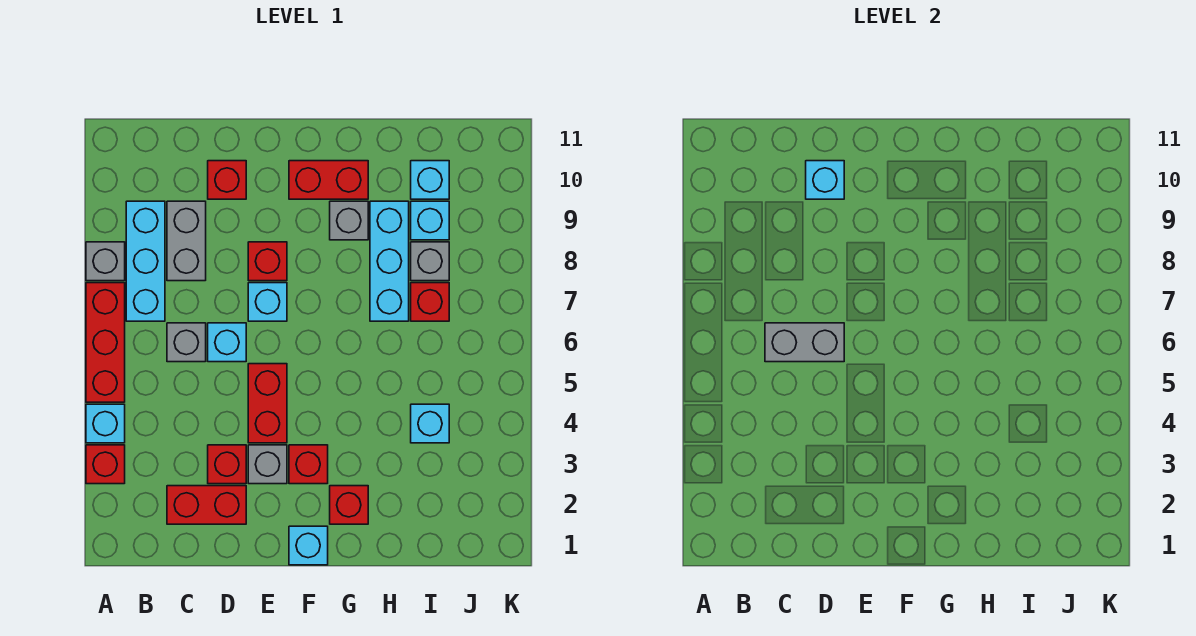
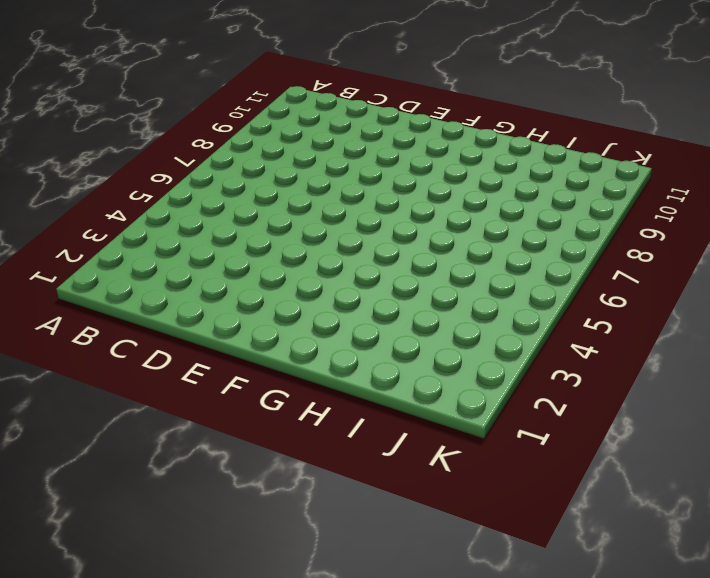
none -> red brick A3 level 1
none -> cyan brick A4 level 1
none -> red brick A5:A7 level 1

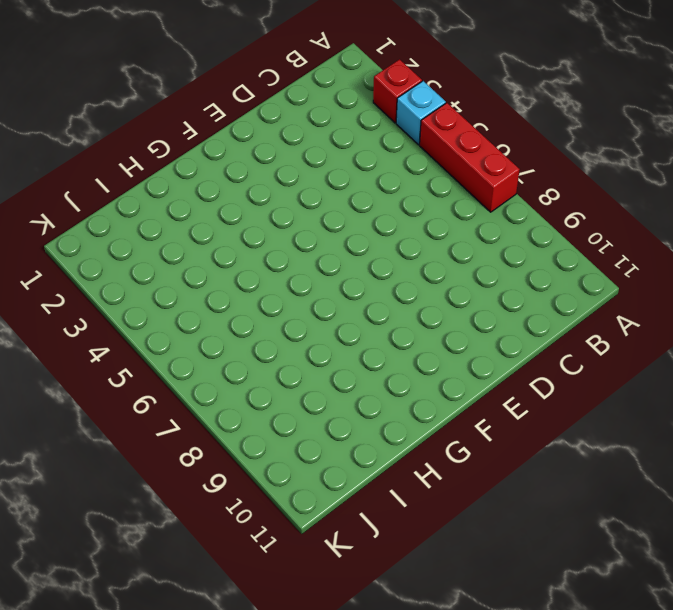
none -> grey brick A8 level 1
none -> cyan brick B7:B9 level 1
none -> red brick C2:D2 level 1

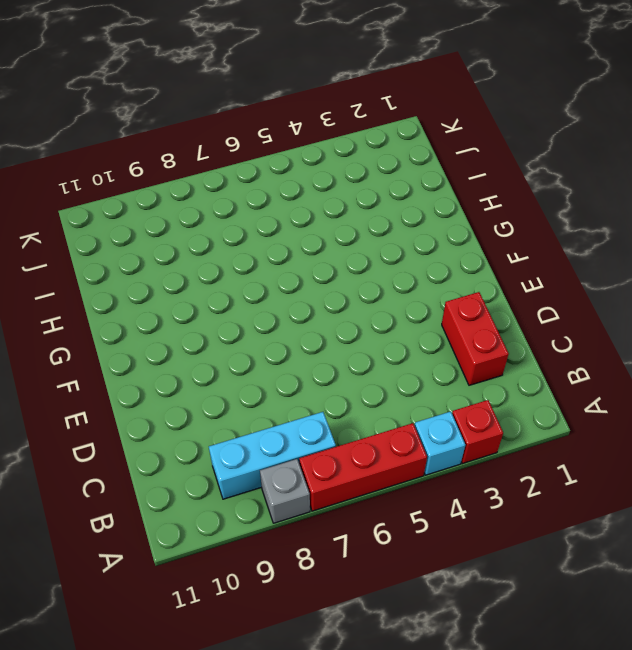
none -> grey brick C6 level 1
none -> grey brick C8:C9 level 1
none -> red brick D3 level 1

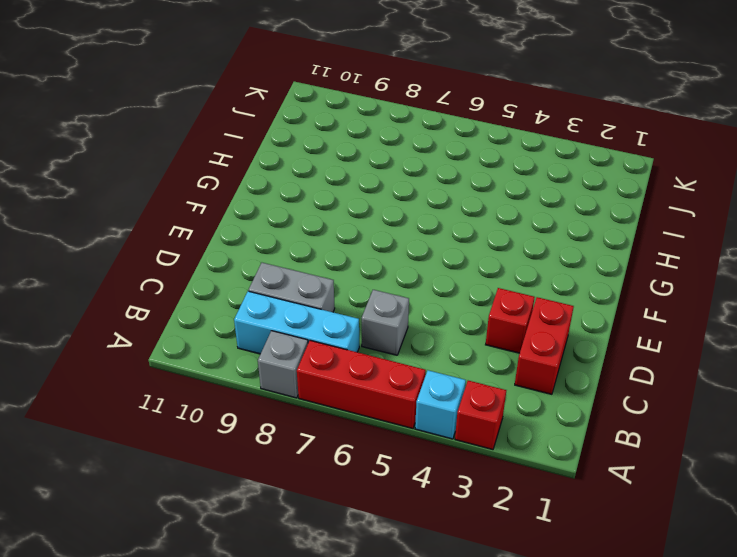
none -> cyan brick D6 level 1
none -> red brick D10 level 1
none -> grey brick E3 level 1

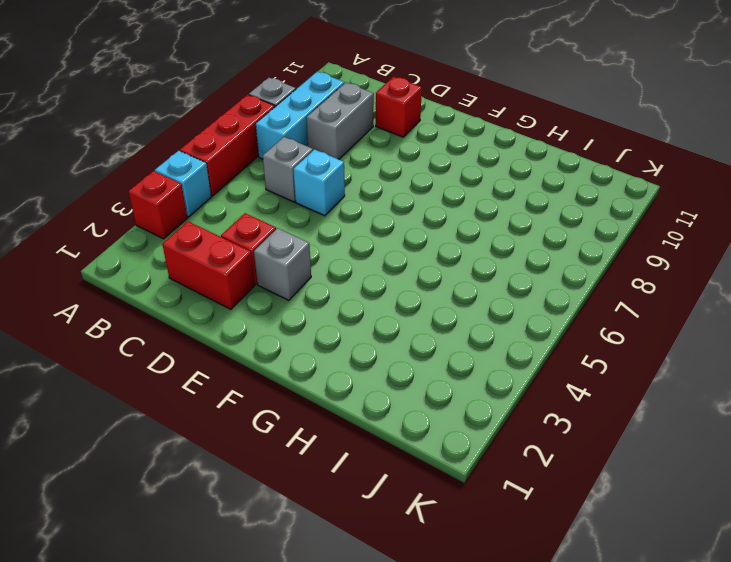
none -> red brick E4:E5 level 1
none -> cyan brick E7 level 1
none -> red brick E8 level 1

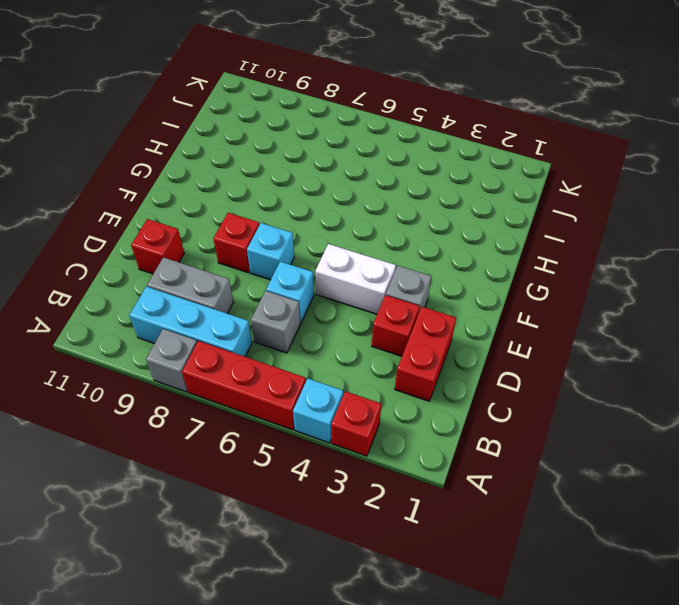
white brick E4:E5 level 1 -> red brick E4:E5 level 1
none -> cyan brick F1 level 1
none -> red brick F3 level 1
none -> red brick F10:G10 level 1

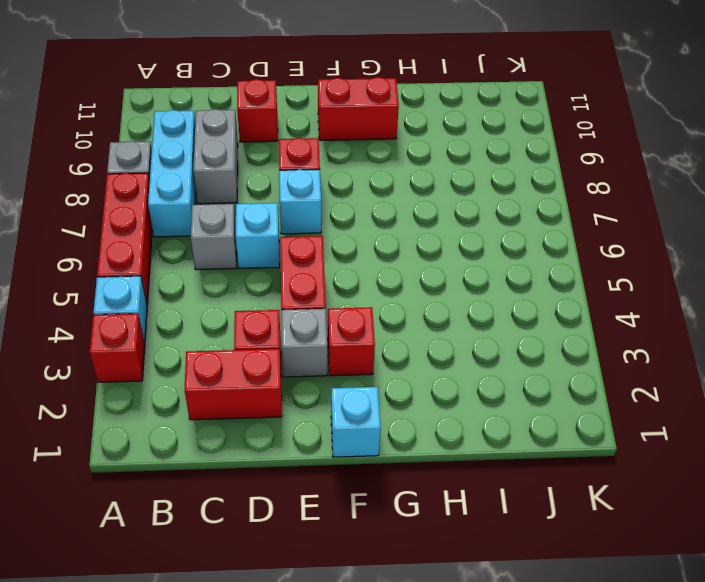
none -> red brick G2 level 1
none -> grey brick G9 level 1
none -> cyan brick H7:H9 level 1

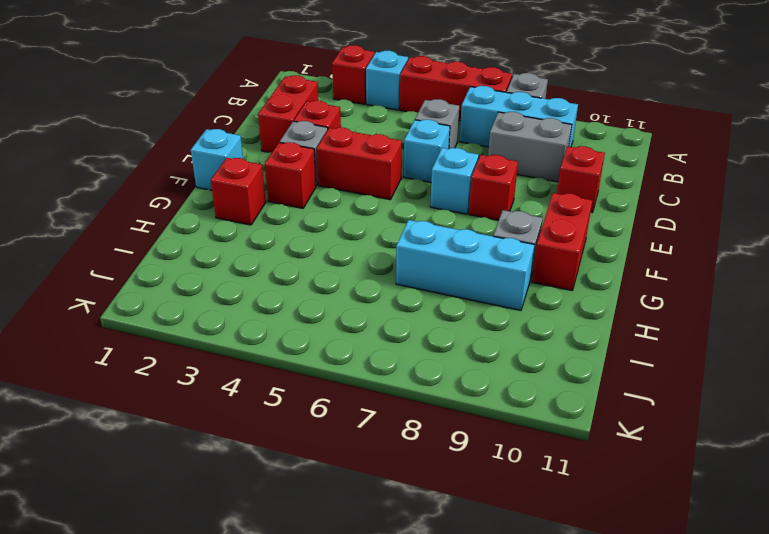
none -> cyan brick I4 level 1
none -> red brick I7 level 1
none -> grey brick I8 level 1

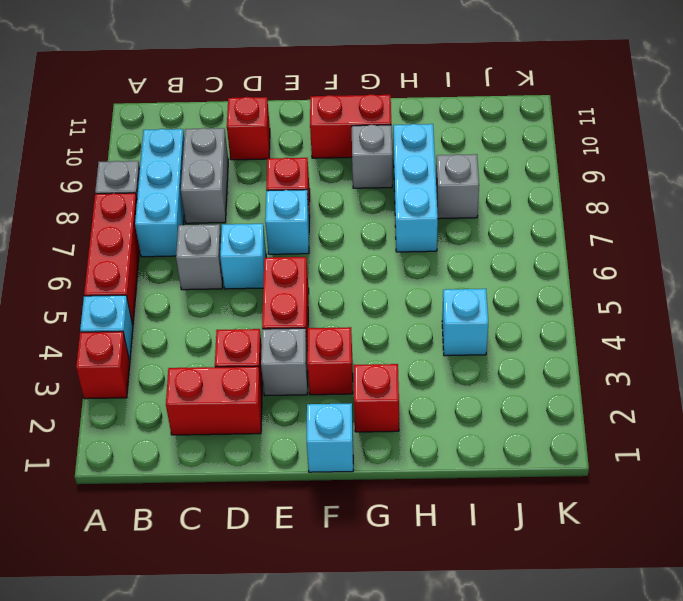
none -> red brick I7 level 1
none -> cyan brick I9 level 1
none -> cyan brick I10 level 1

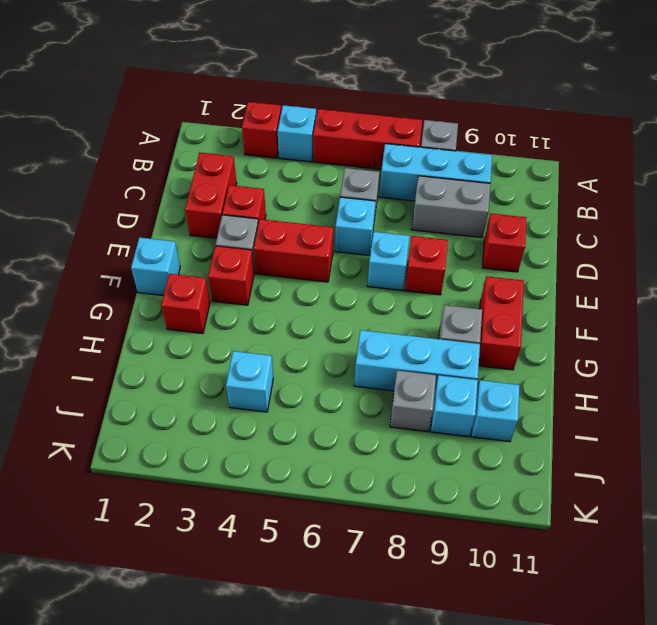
none -> red brick I7 level 1
none -> grey brick C6:D6 level 2
none -> cyan brick D10 level 2

